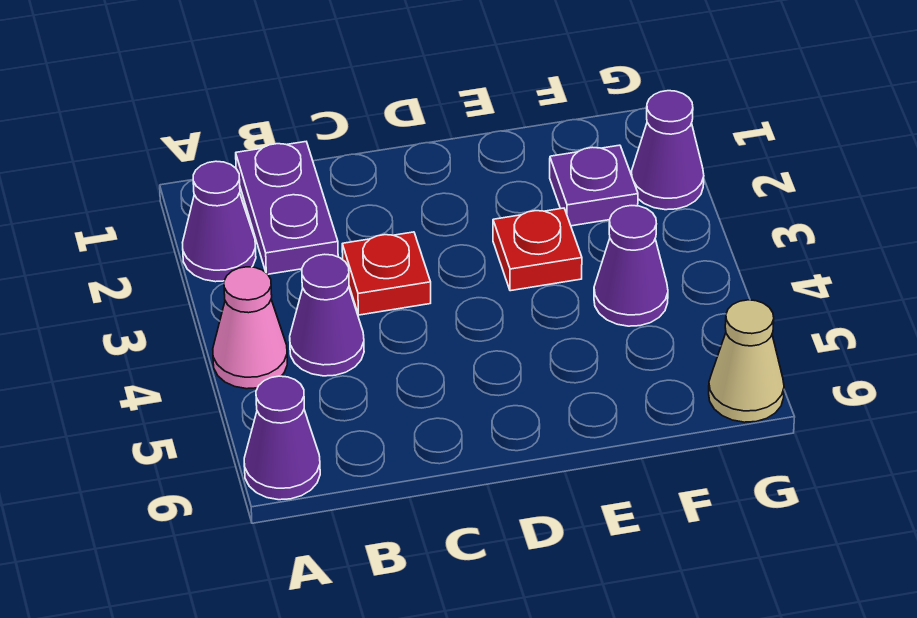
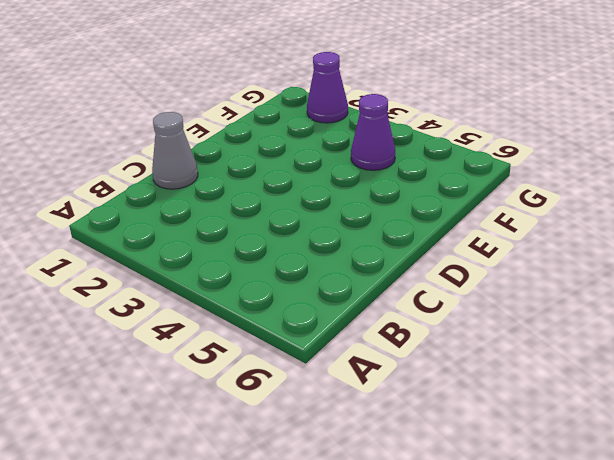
grey cone C1 level 1 -> none
none -> purple cone A2 level 1
none -> pink cone A4 level 1

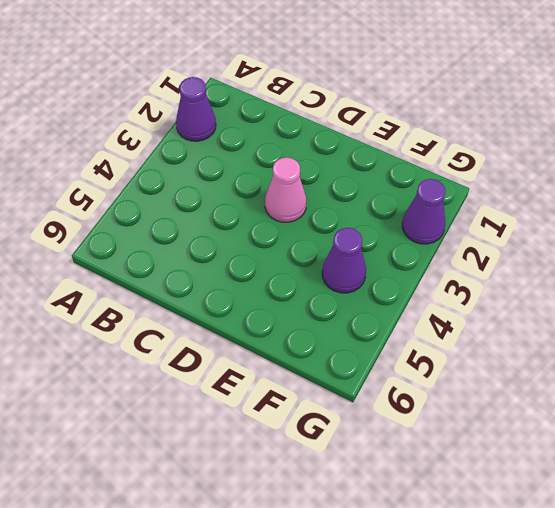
pink cone D3 level 1 -> pink cone A4 level 1
none -> purple cone A6 level 1
none -> purple plate B1:B2 level 1

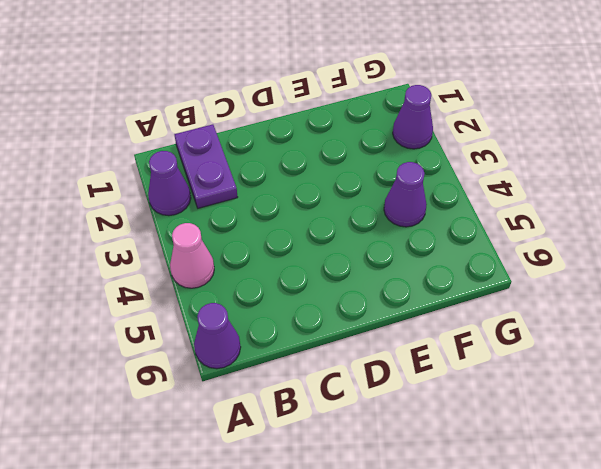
none -> purple cone B4 level 1
none -> red plate C3 level 1

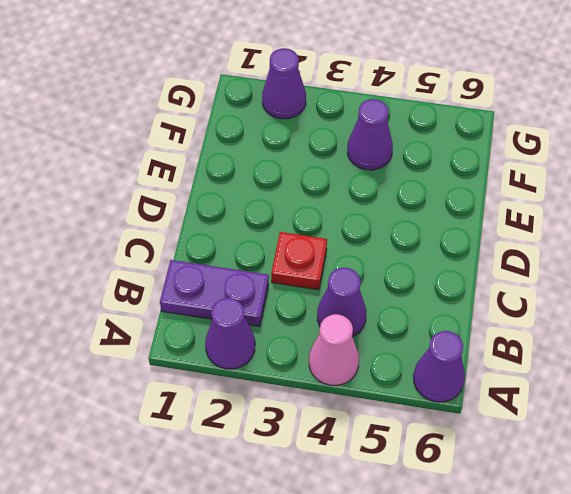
none -> red plate E3 level 1
none -> purple plate F2 level 1

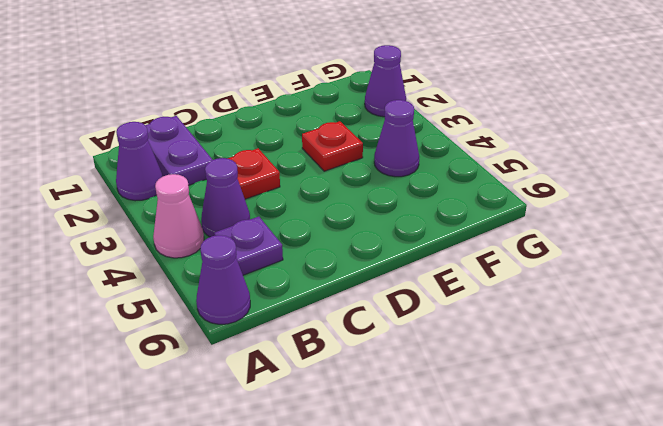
purple plate B5 level 1 -> purple plate F2 level 1
none -> tan cone G6 level 1

